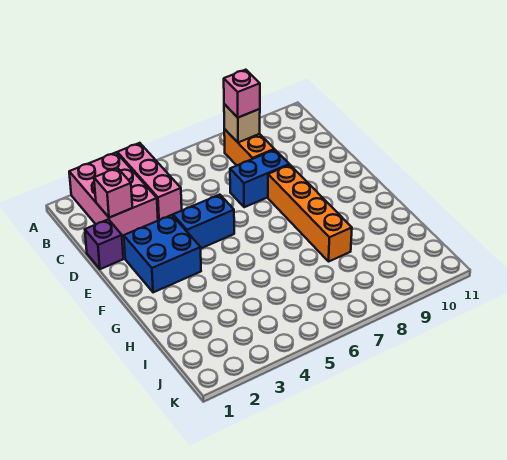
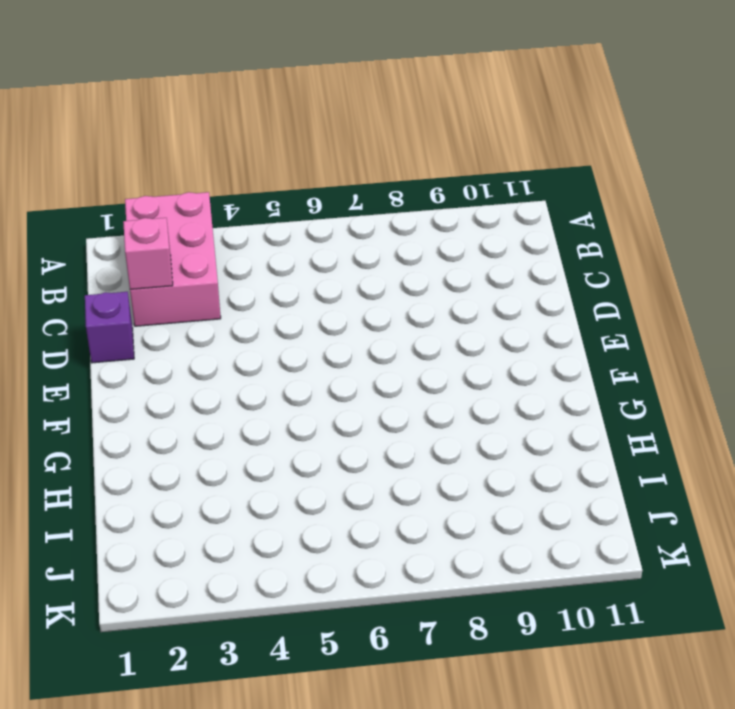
none -> pink brick A4:C4 level 1
none -> orange brick B8:C8 level 1

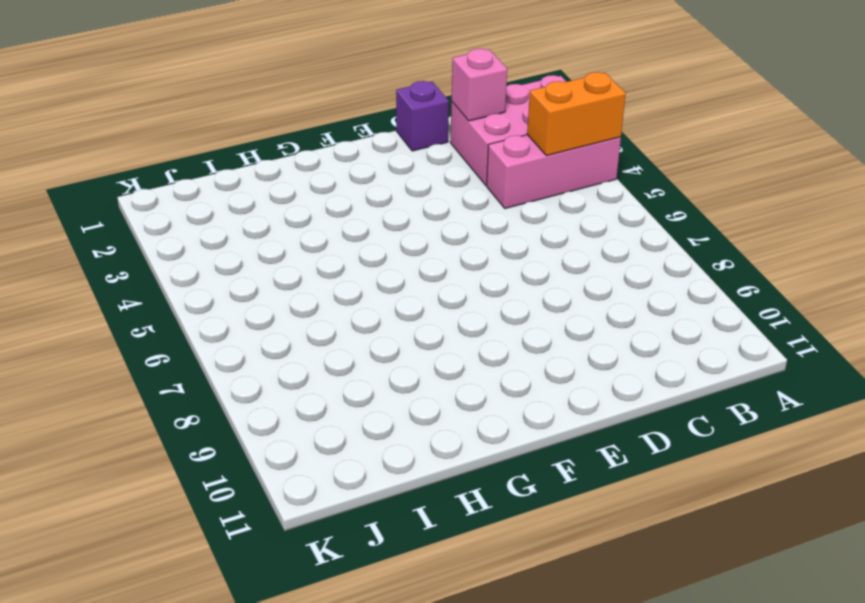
orange brick A4:B4 level 2 -> orange brick B8:C8 level 1
none -> blue brick D7:D8 level 1
none -> blue brick E2:F3 level 1

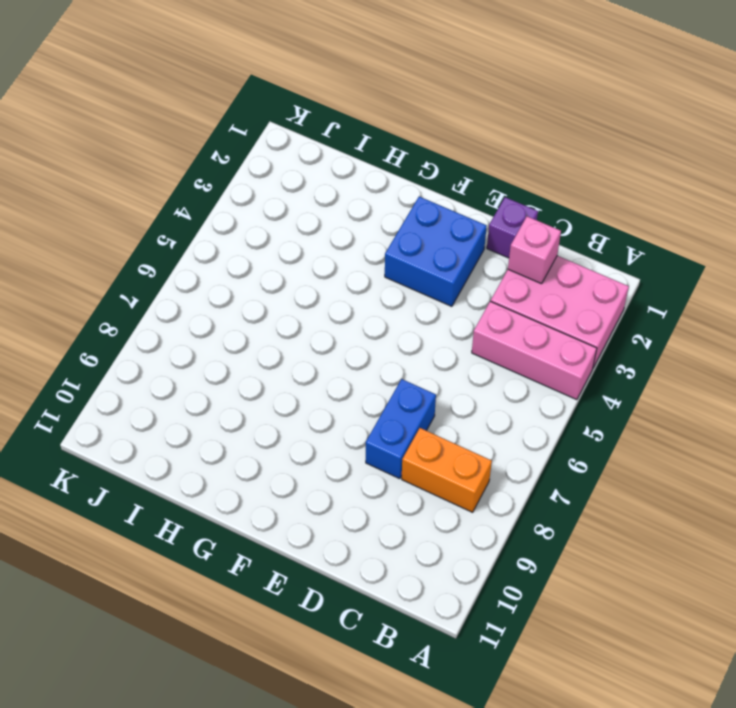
none -> blue brick E4:E5 level 1
none -> orange brick E8:H8 level 1

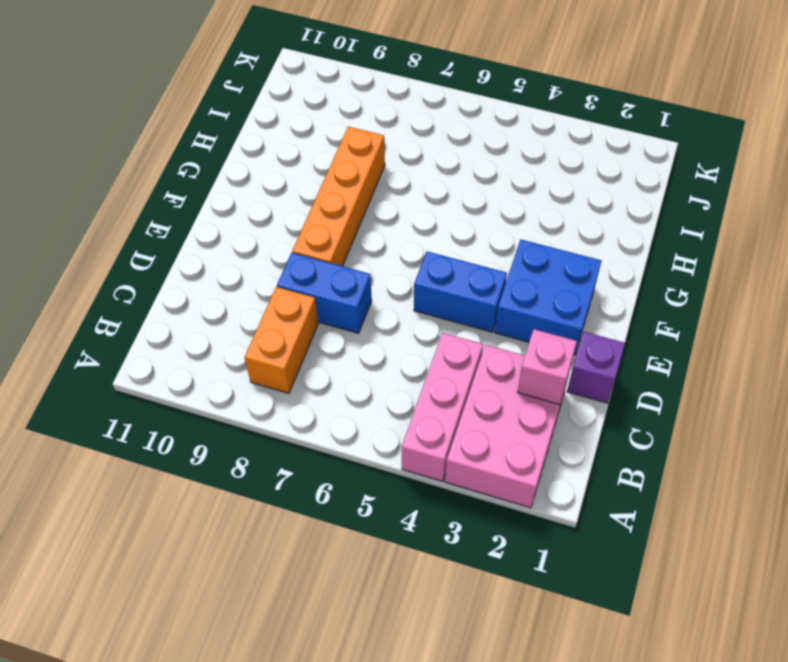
none -> tan brick B8 level 2
none -> pink brick B8 level 3

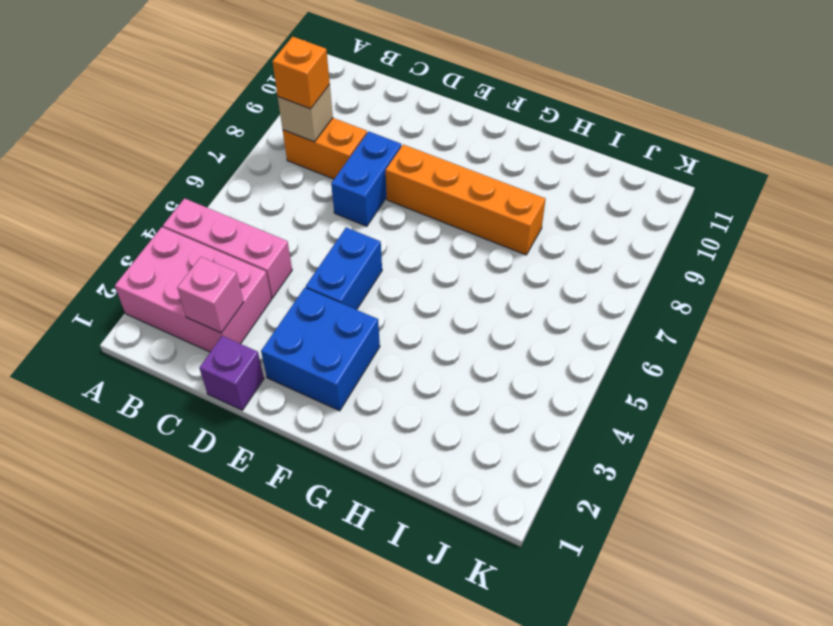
orange brick B8 level 3 -> pink brick B8 level 3

